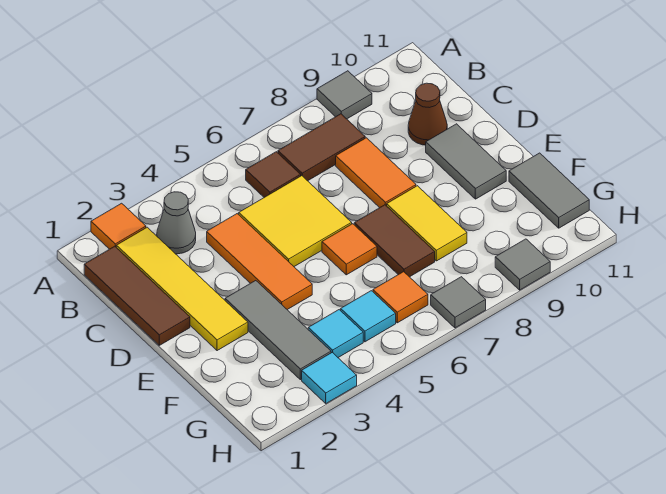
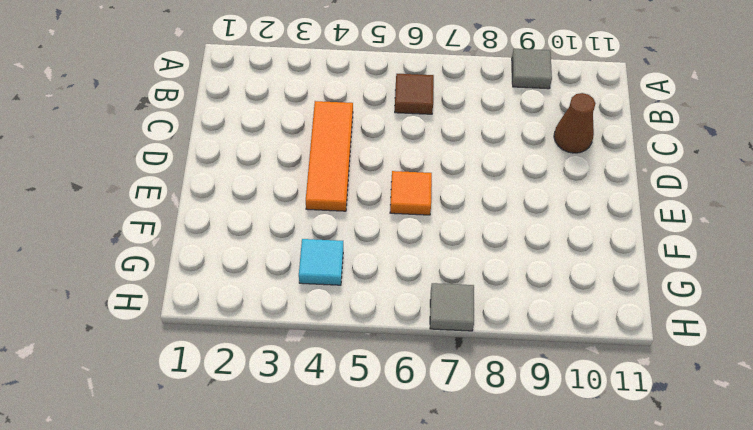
none -> orange tile A2 level 1
none -> brown tile B1:D1 level 1
none -> yellow tile B2:E2 level 1

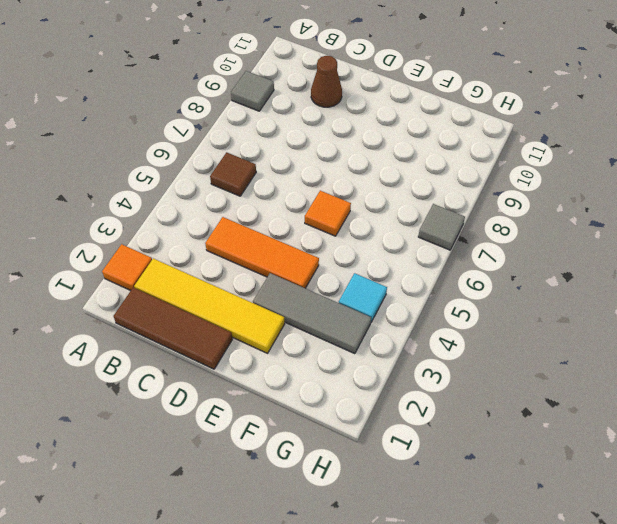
none -> grey cone B3 level 1
none -> brown tile B7:B8 level 1
none -> yellow tile C5:D6 level 1

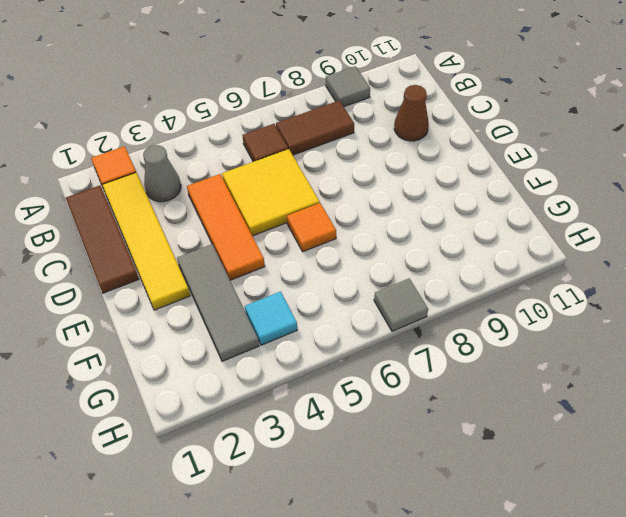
none -> orange tile C8:D8 level 1
none -> grey tile D10:E10 level 1
none -> brown tile E7:F7 level 1

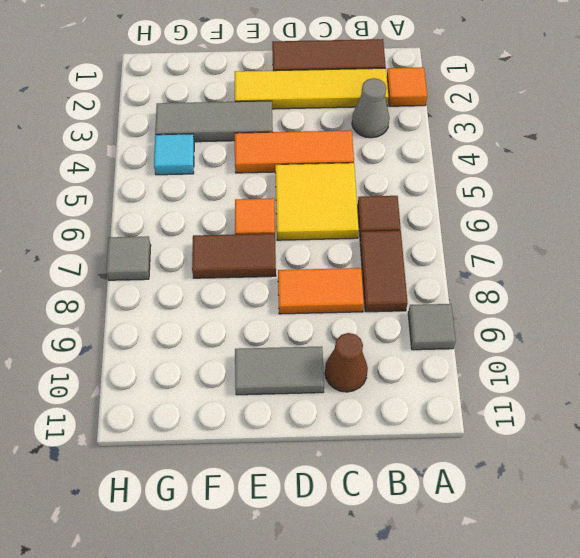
none -> yellow tile E8:F8 level 1
none -> grey tile F11:G11 level 1
none -> cyan tile G5 level 1

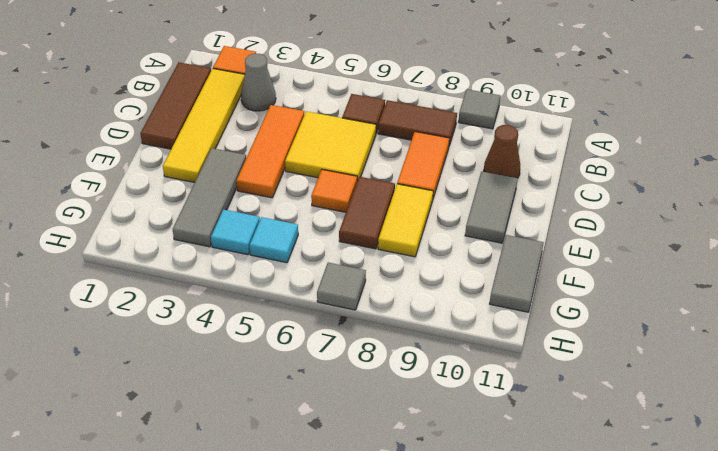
none -> orange tile G6 level 1
none -> cyan tile H3 level 1
none -> grey tile H9 level 1

